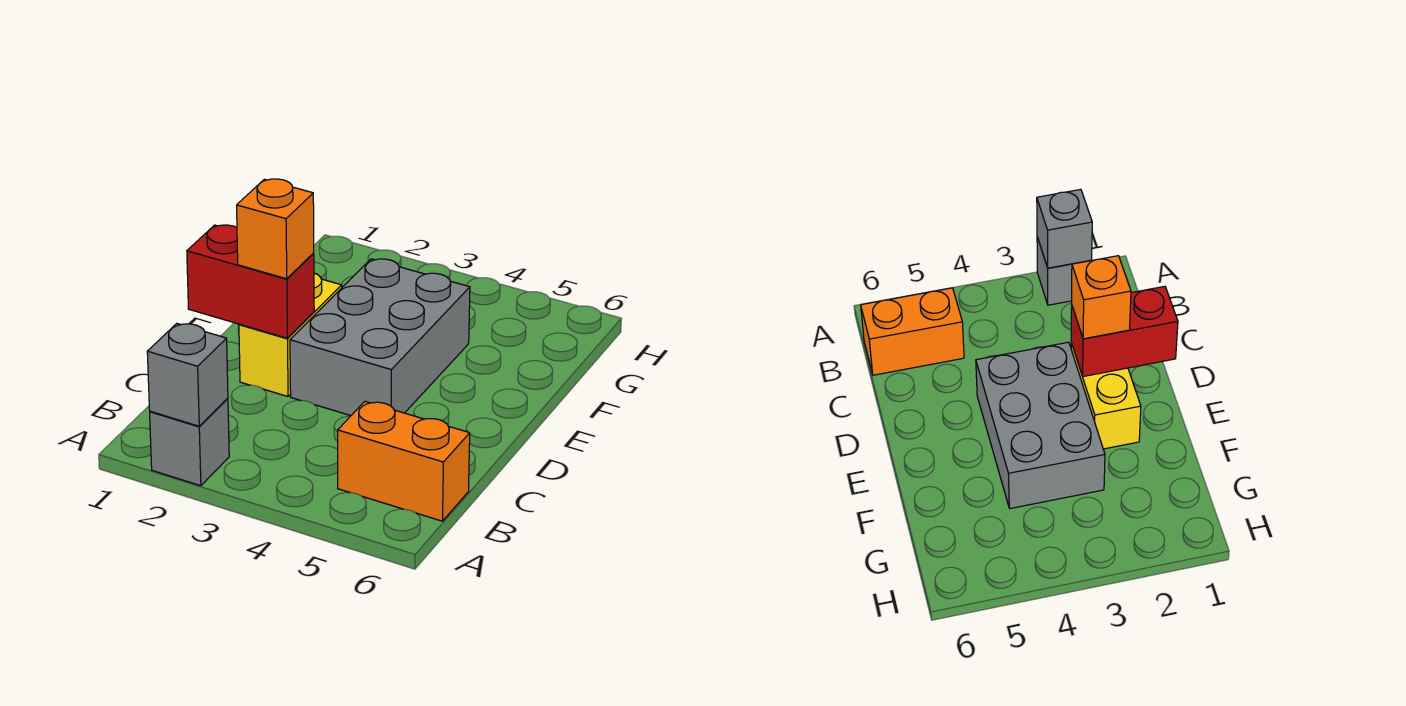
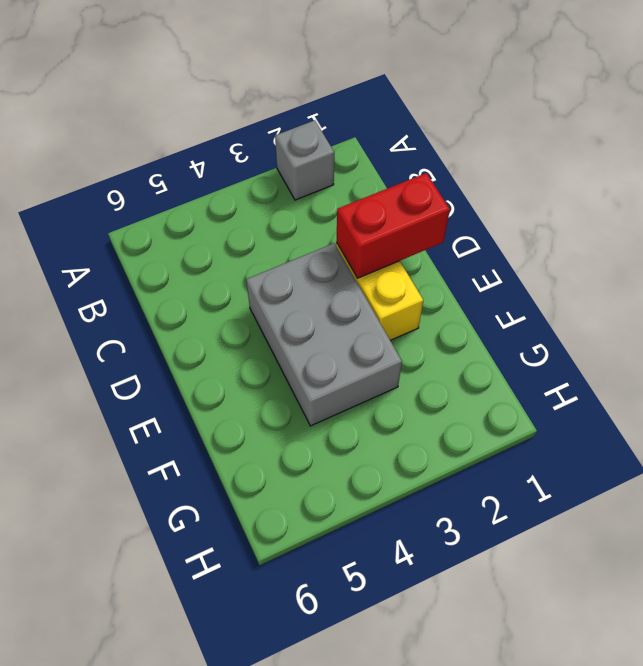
none -> orange brick B5:B6 level 1
none -> grey brick A2 level 2

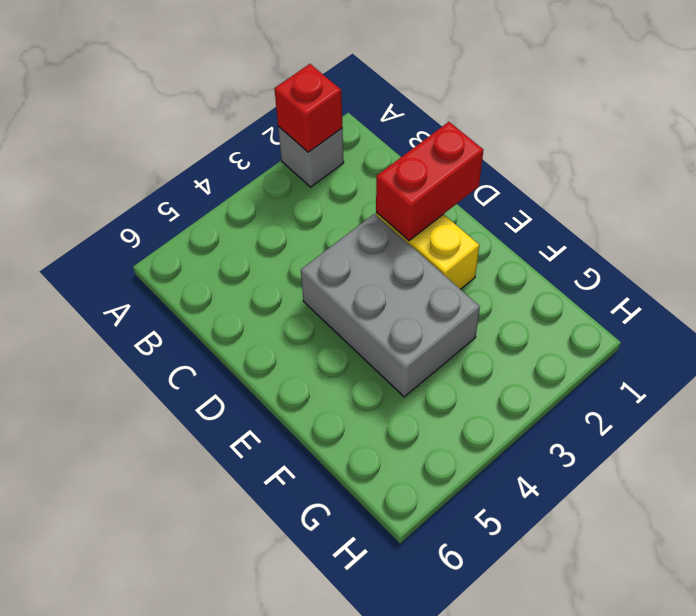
red brick A2 level 2 -> grey brick A2 level 2
none -> orange brick B5:B6 level 1
none -> orange brick D2 level 3

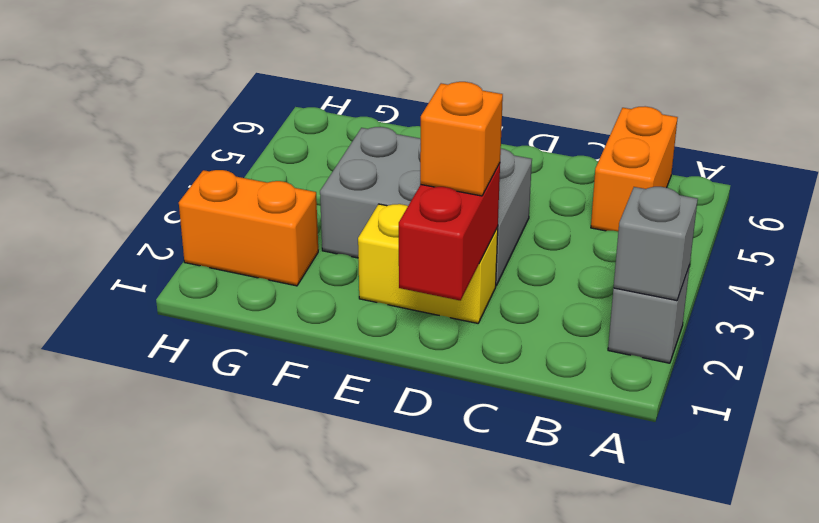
orange brick G2:H2 level 1 -> none

